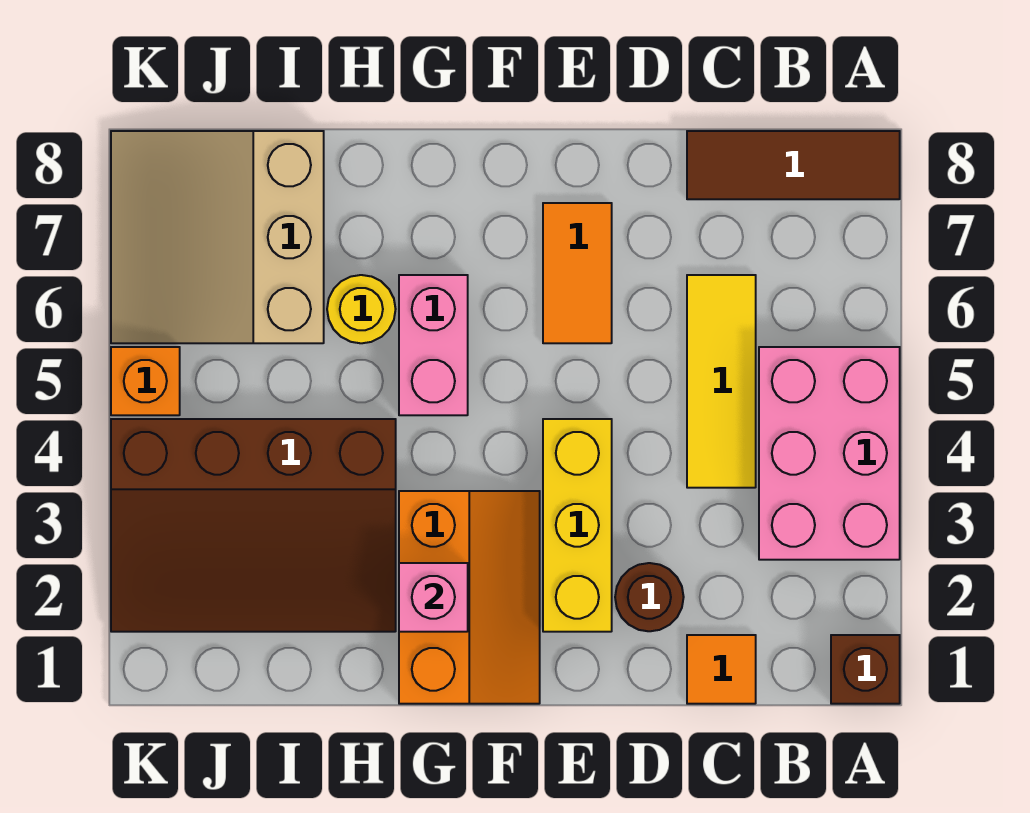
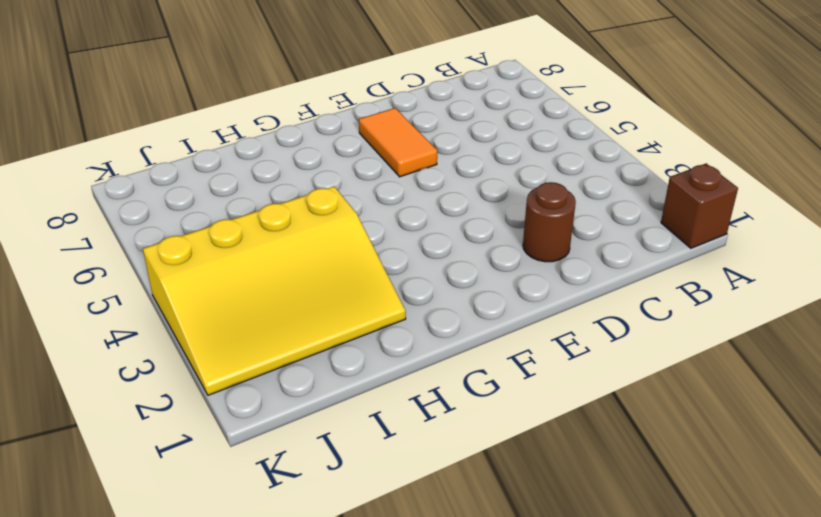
yellow slope H2:K4 level 1 top 4 -> brown slope H2:K4 level 1 top 4
none -> pink brick A3:B5 level 1
none -> brown tile A8:C8 level 1
none -> orange tile C1 level 1

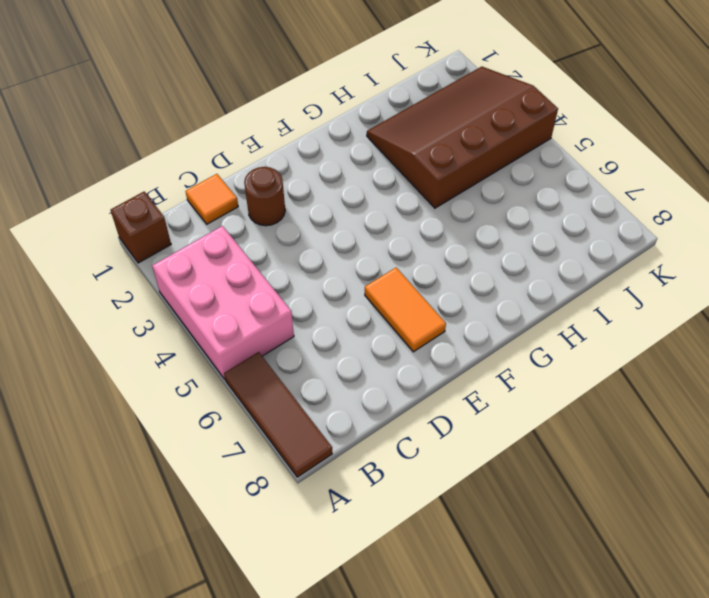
brown tile A6:A8 level 1 -> brown tile A8:C8 level 1
none -> yellow tile C4:C6 level 1
none -> yellow brick E2:E4 level 1
none -> orange slope F1:G3 level 1 top G

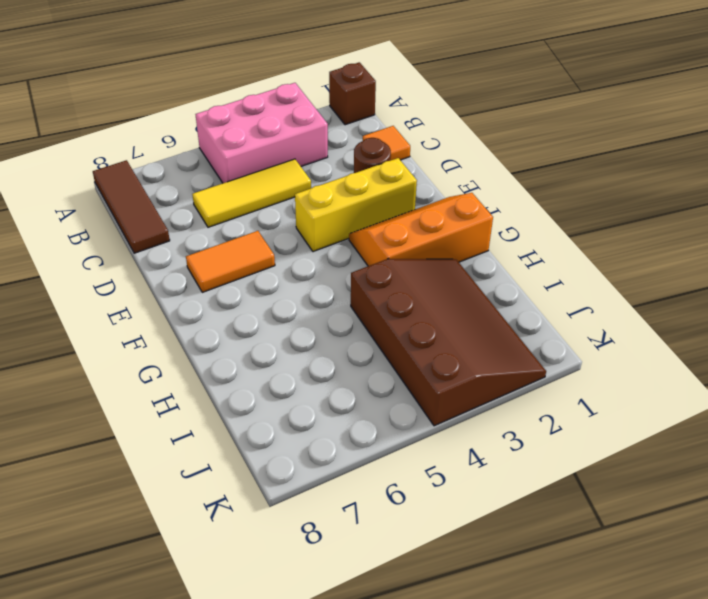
none -> pink brick G5:G6 level 1
none -> yellow round brick H6 level 1
none -> tan slope I6:K8 level 1 top I

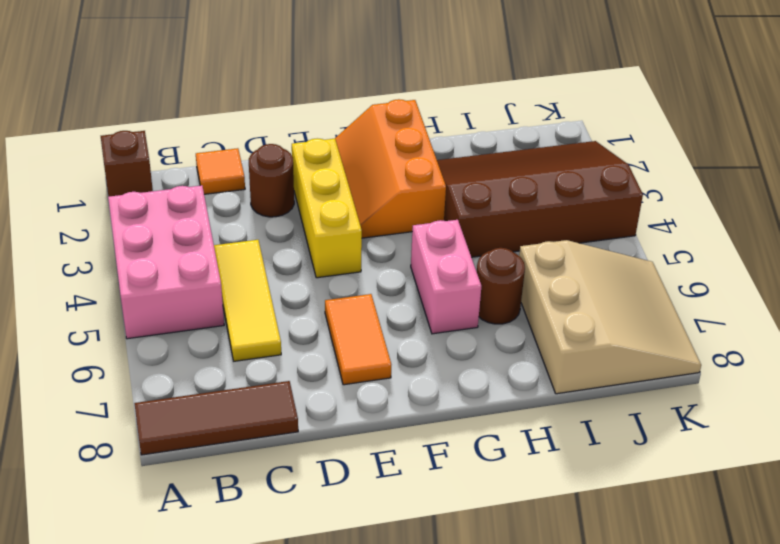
brown round brick H6 level 1 -> yellow round brick H6 level 1
none -> orange brick K5 level 1
none -> pink brick G2 level 2

